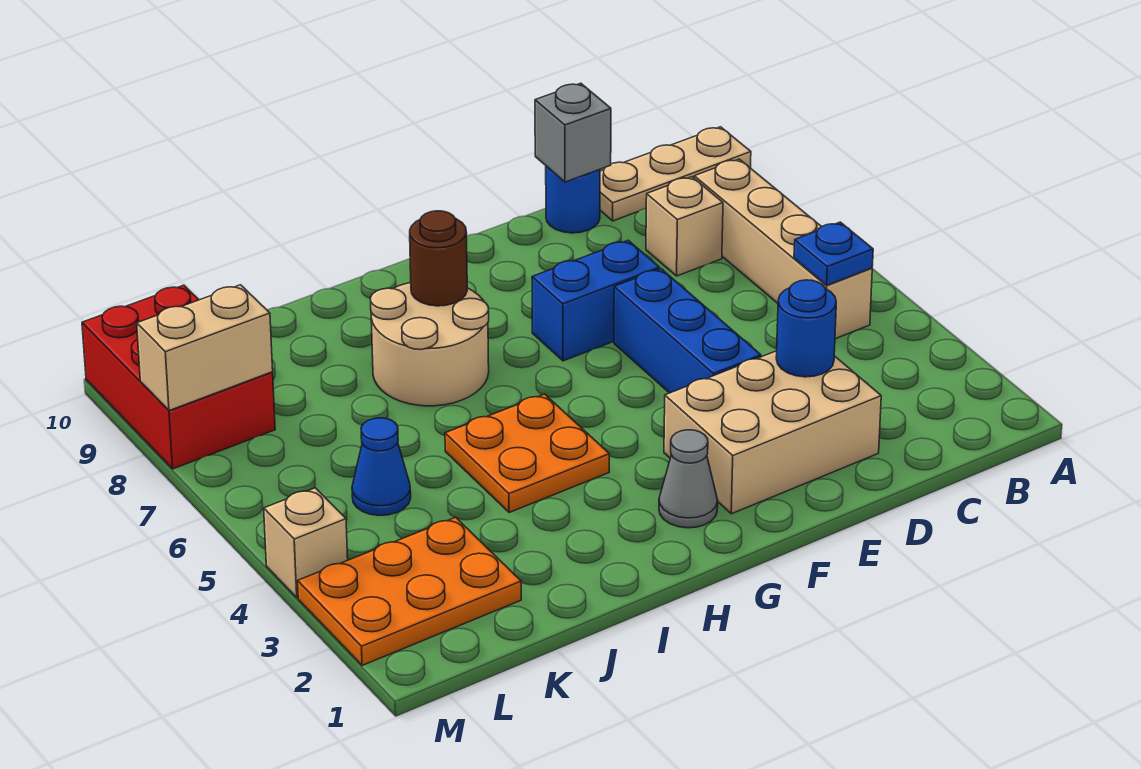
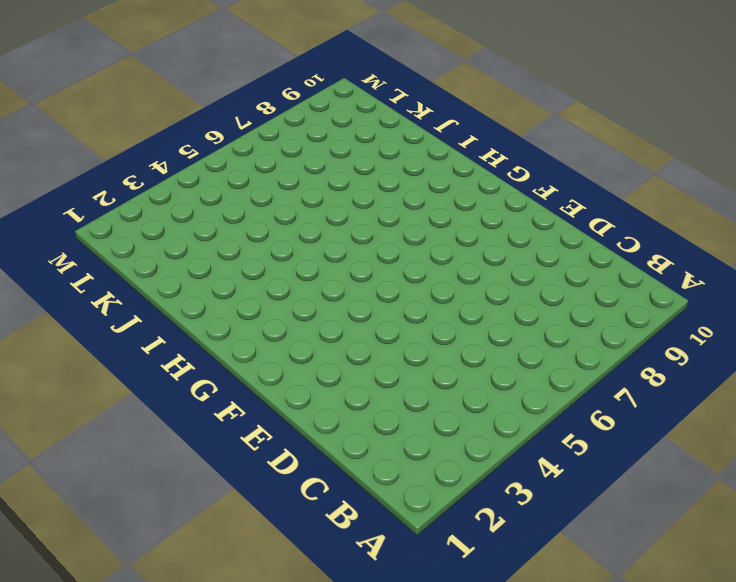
none -> tan plate A10:C10 level 1
none -> tan brick B5:B8 level 1
none -> tan brick C8 level 1

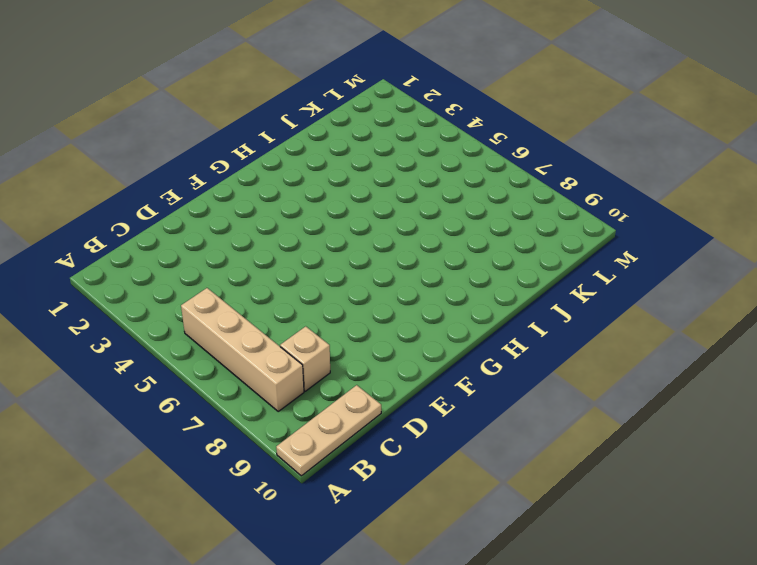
none -> tan brick D2:F3 level 1
none -> blue round brick D10 level 1
none -> blue brick E4:E6 level 1

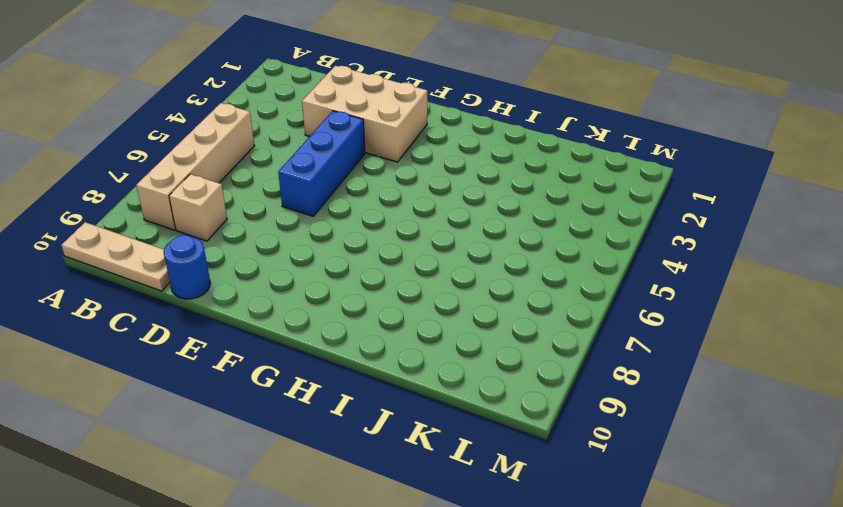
none -> blue brick E7:F7 level 1
none -> grey cone G2 level 1
none -> orange plate H4:I5 level 1

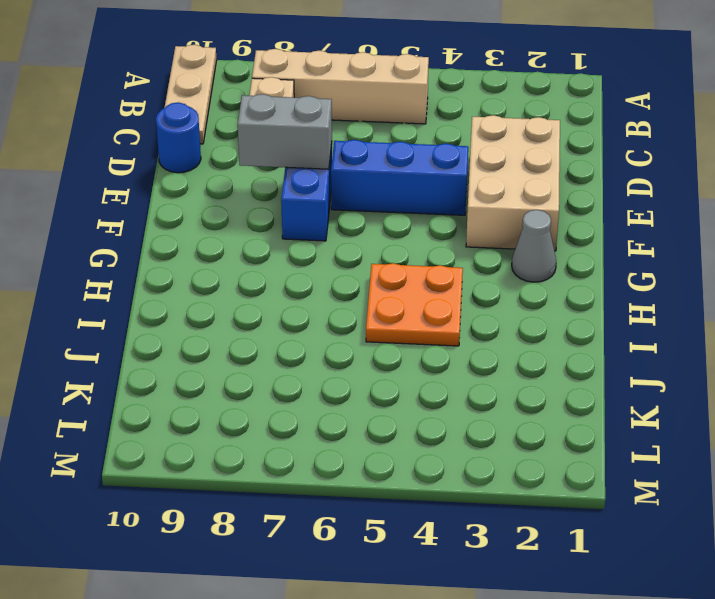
grey brick E7:E8 level 2 -> none
none -> tan round brick H7:I8 level 1
none -> orange plate K2:M3 level 1
none -> blue cone K5 level 1

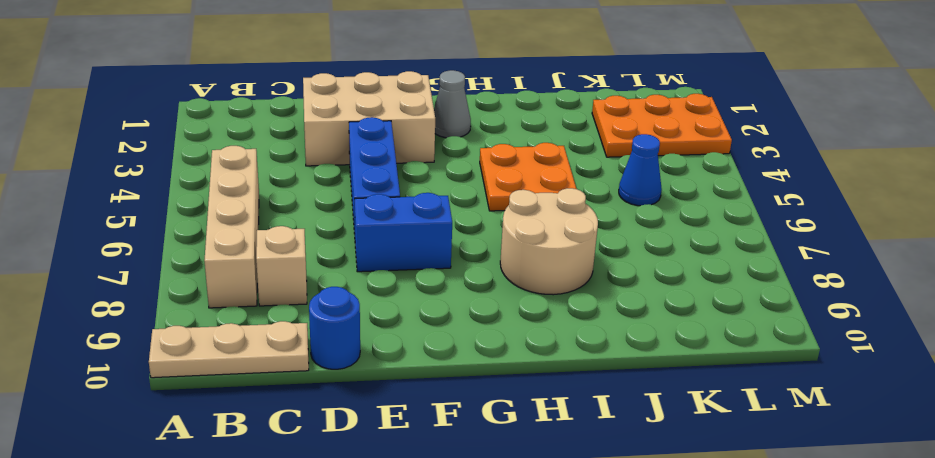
none -> red brick L8:M10 level 1
none -> tan brick M4 level 1
none -> blue plate B5 level 2

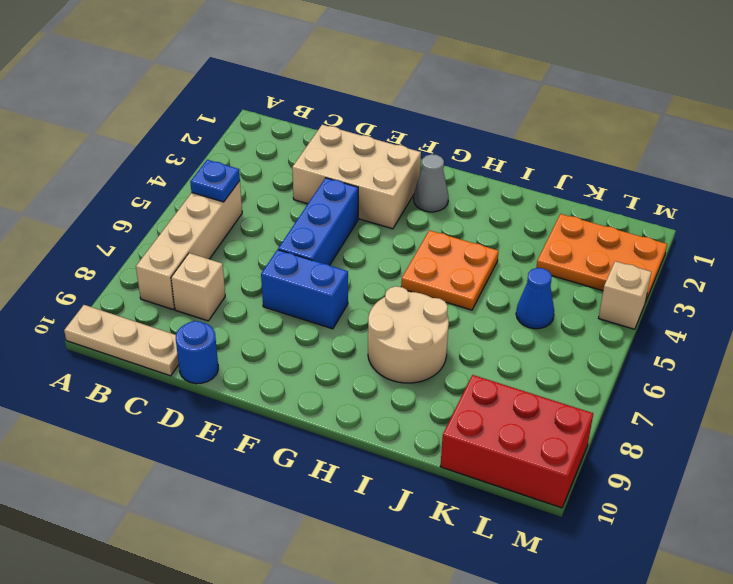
red brick K9:M10 level 1 -> red brick L8:M10 level 1
none -> blue round brick D3 level 2
none -> grey brick D10 level 2
none -> brown round brick H8 level 2

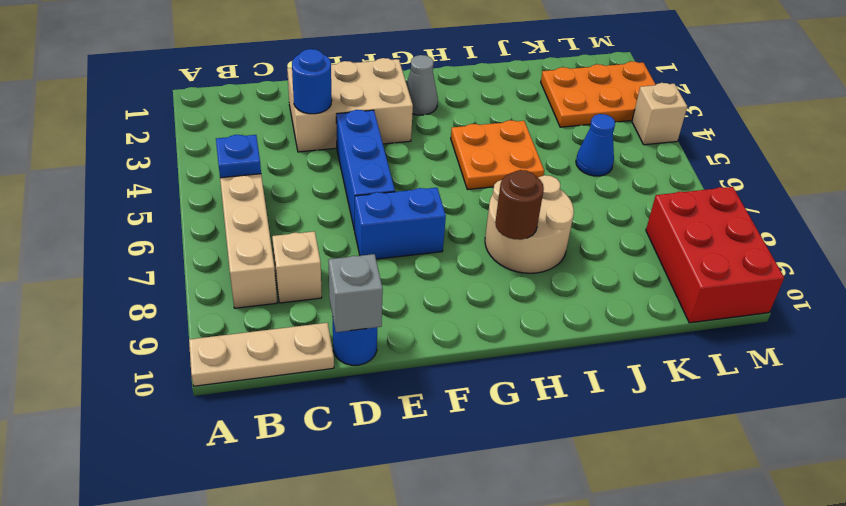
none -> tan brick L8:M8 level 2

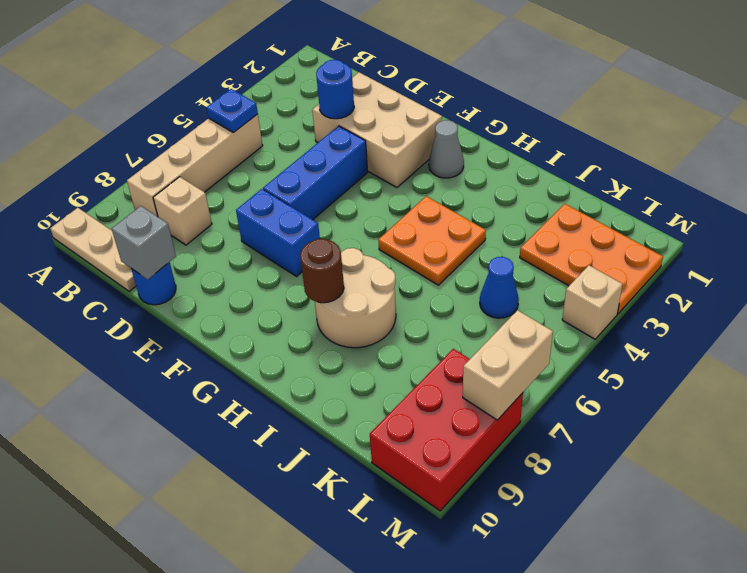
tan brick M7:M8 level 2 -> tan brick L8:M8 level 2

